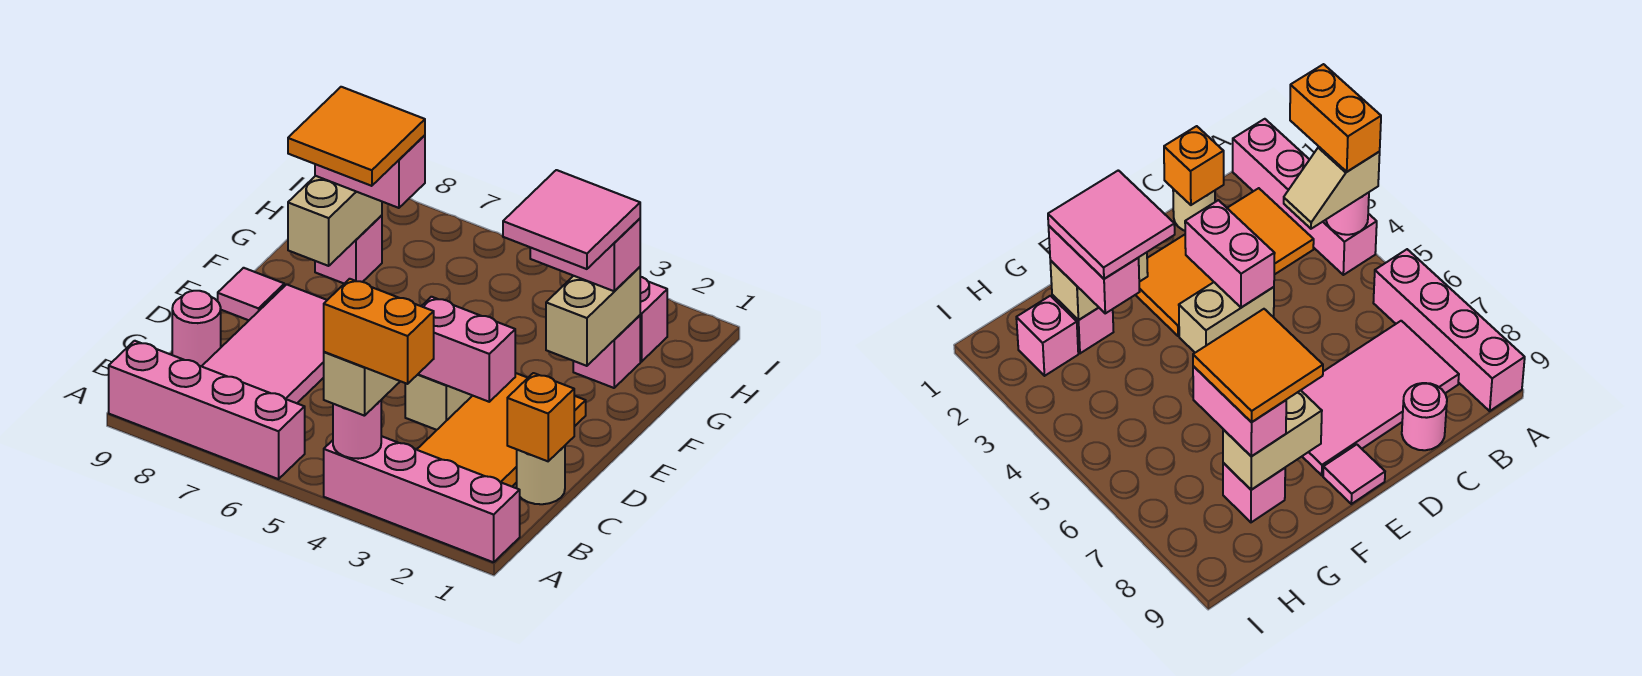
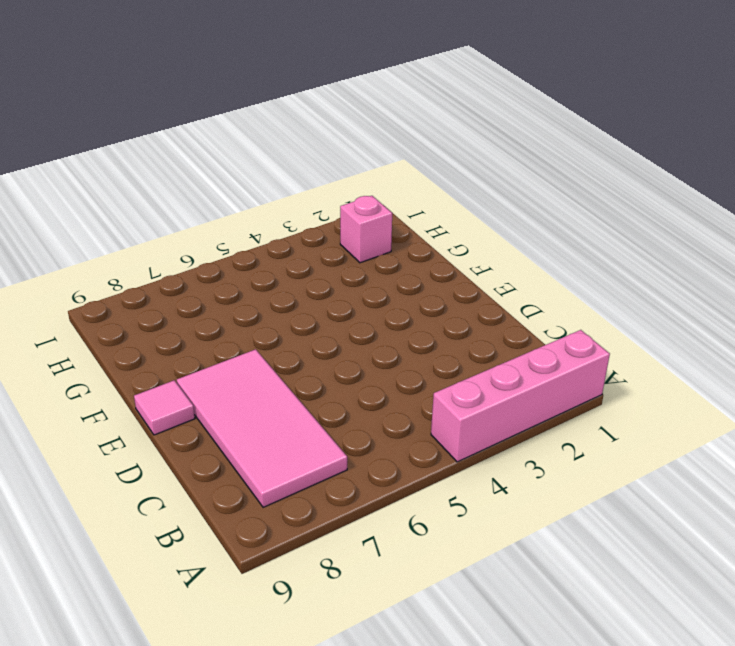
none -> pink brick A6:A9 level 1
none -> orange tile B2:E3 level 1
none -> tan round brick C1 level 1

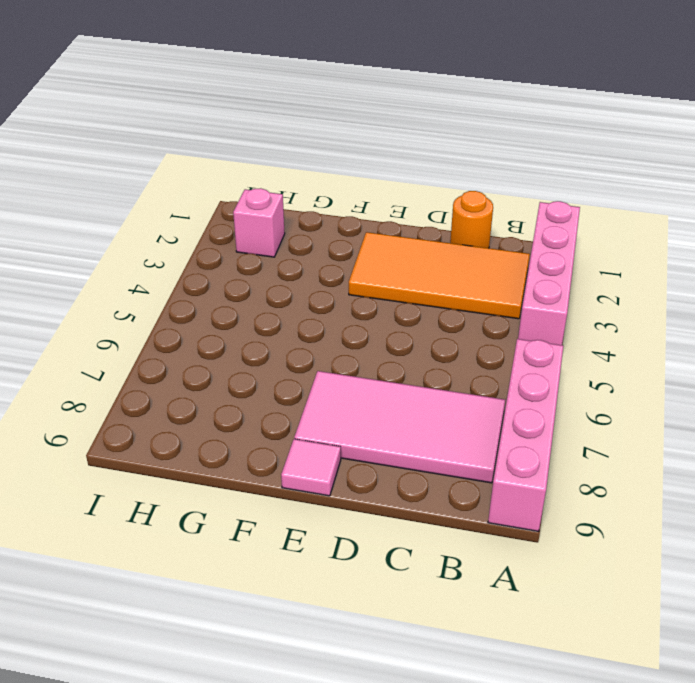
orange round brick C1 level 1 -> tan round brick C1 level 1
none -> pink round brick C9 level 1
none -> tan brick D4:E4 level 1
none -> pink brick G2 level 1

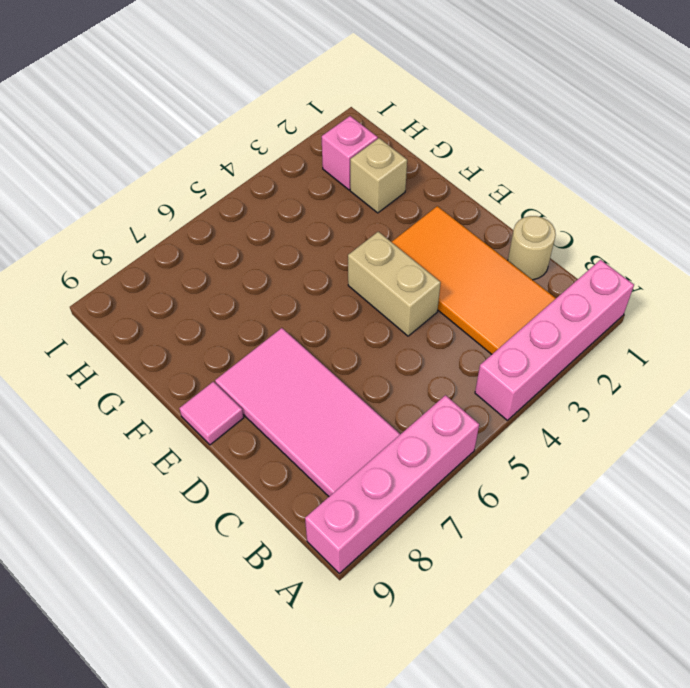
tan brick G2 level 1 -> pink brick G2 level 1
none -> pink round brick C9 level 1
none -> pink brick G8 level 1
none -> pink round brick A4 level 2

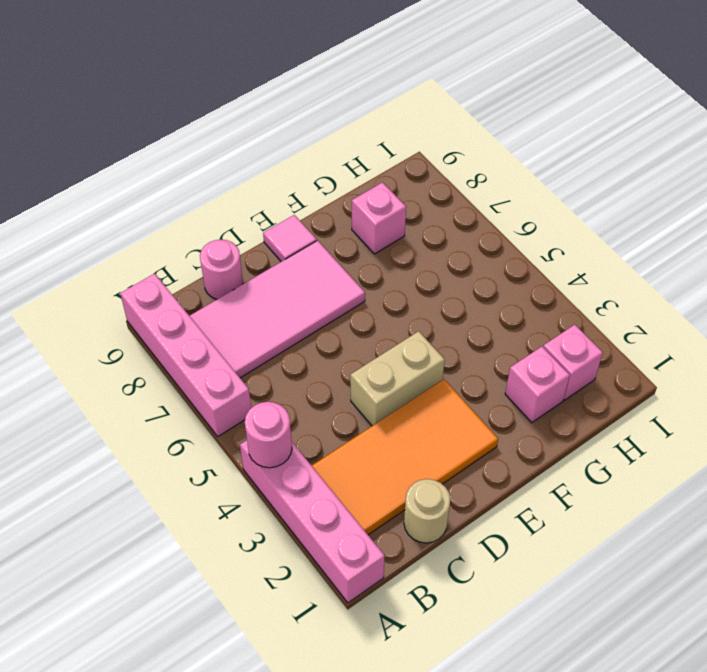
none -> orange brick C1 level 2
none -> pink brick D3:D4 level 2
none -> tan brick F2:G2 level 2

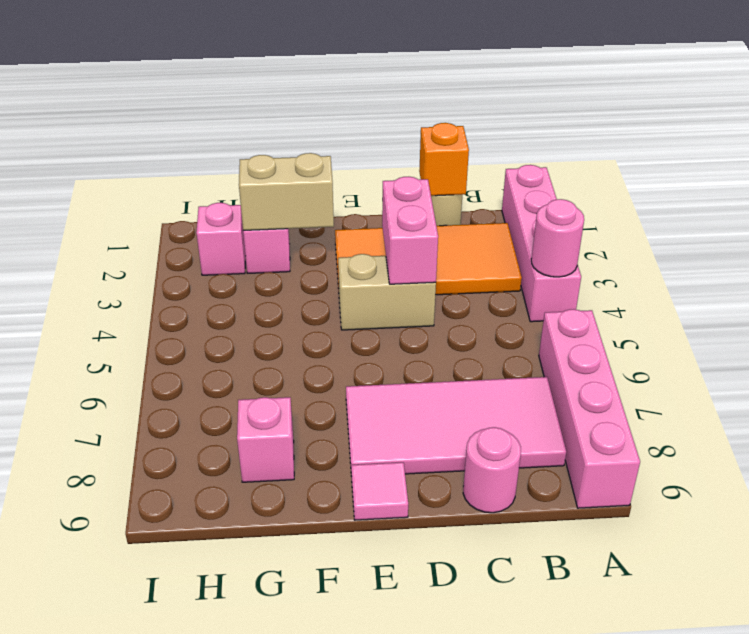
none -> tan brick F8:G8 level 2
none -> tan slope A4:B4 level 3 top A
none -> pink brick G2:G3 level 3

